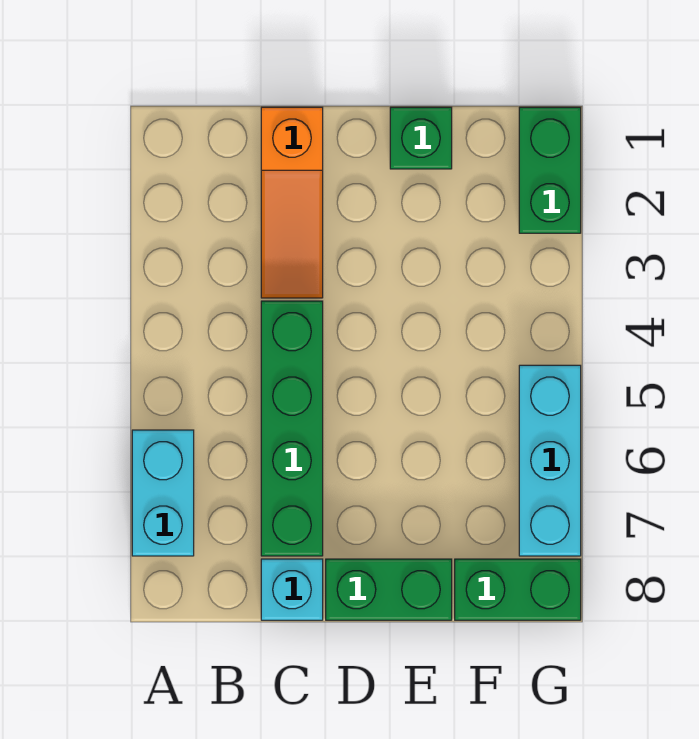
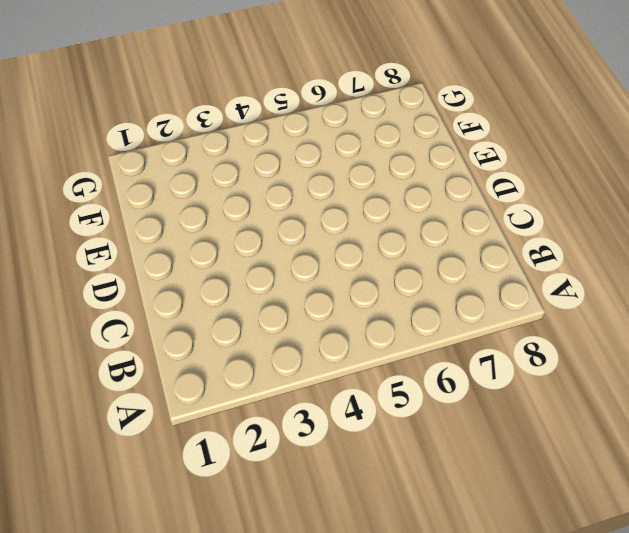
none -> cyan brick A6:A7 level 1
none -> orange slope C1:C3 level 1 top 1

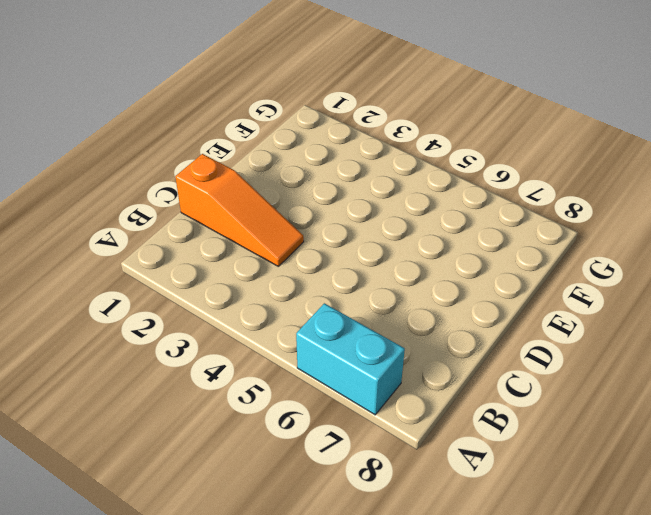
none -> green brick C4:C7 level 1
none -> cyan brick C8 level 1

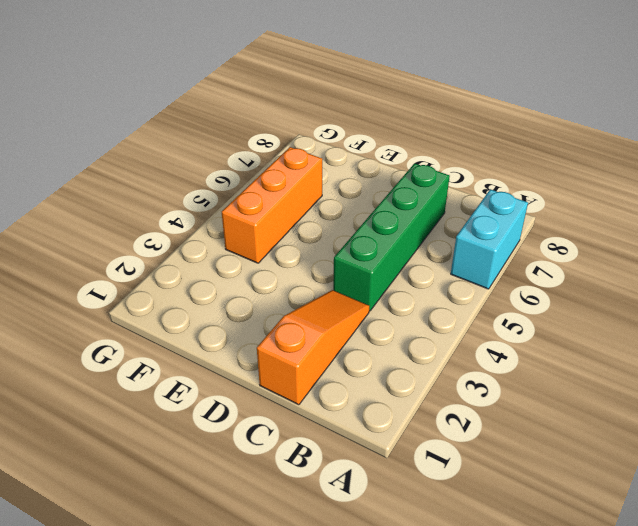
orange brick F4:F6 level 1 -> none
none -> cyan brick C8 level 1
none -> green brick D8:E8 level 1

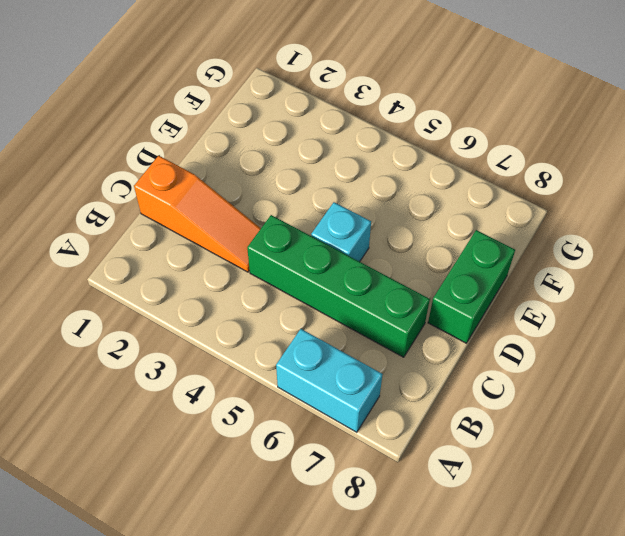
cyan brick D5 level 1 -> cyan brick C8 level 1
none -> green brick E1 level 1
none -> green brick F8:G8 level 1

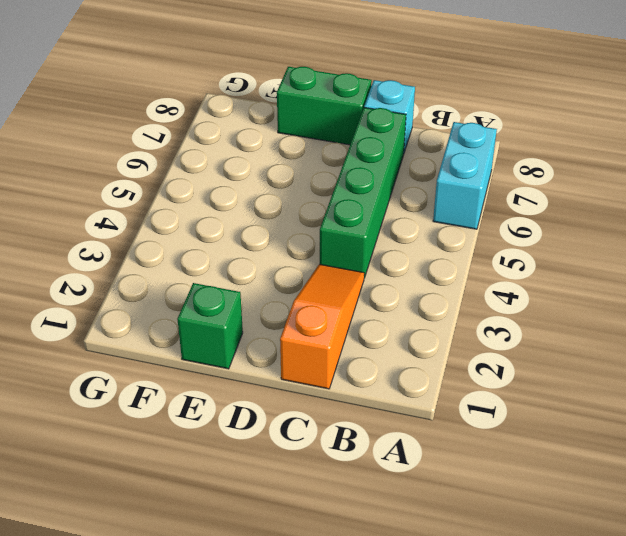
none -> green brick F8:G8 level 1
none -> green brick G1:G2 level 1

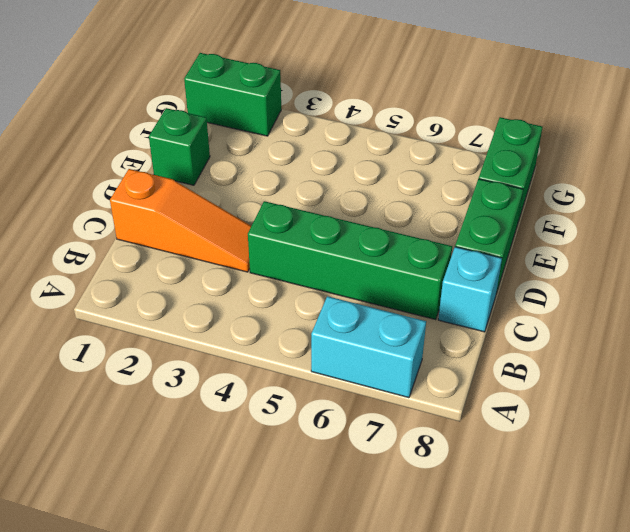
none -> cyan brick G5:G7 level 1

